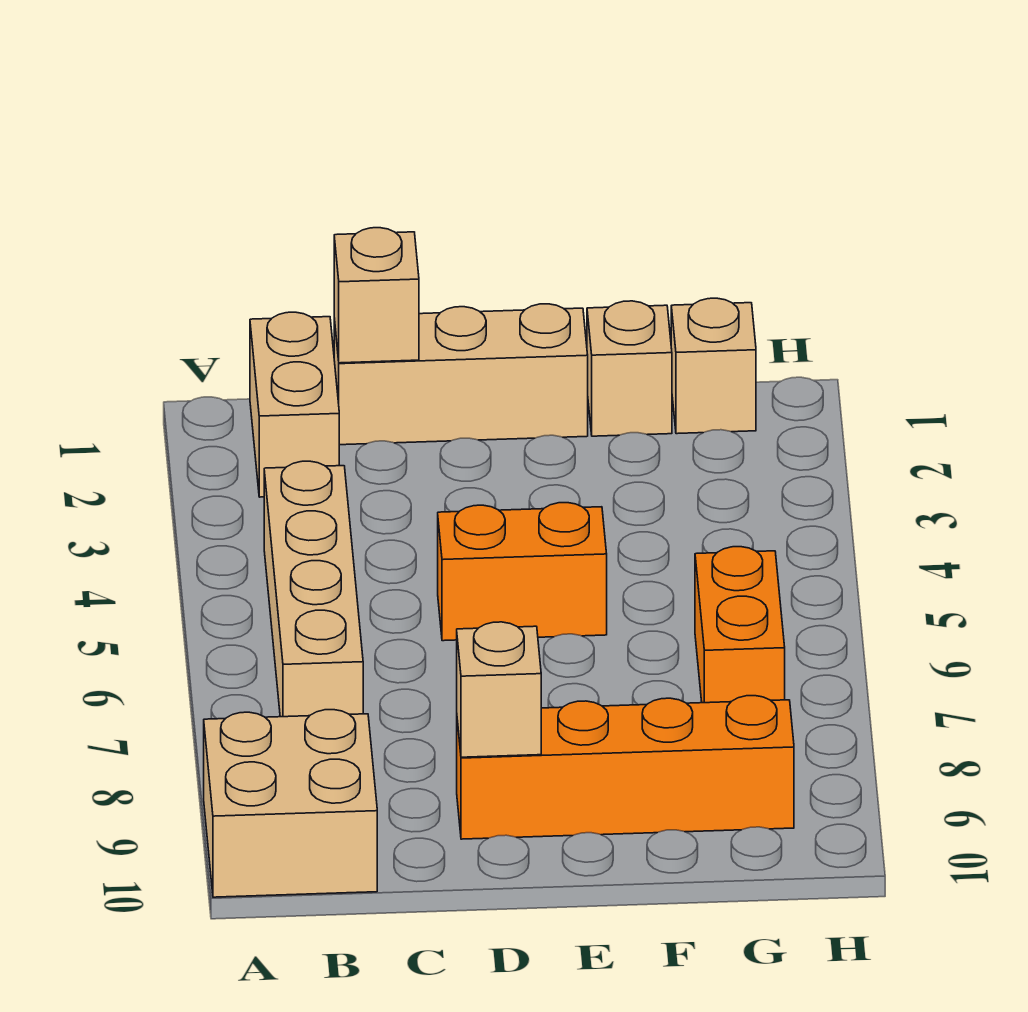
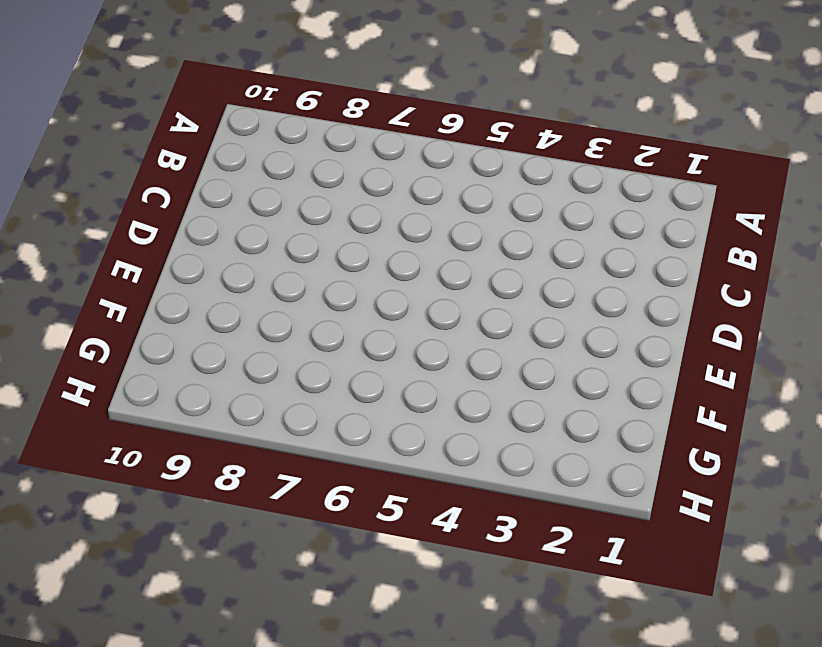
none -> tan brick A9:B10 level 1
none -> tan brick B1:B2 level 1

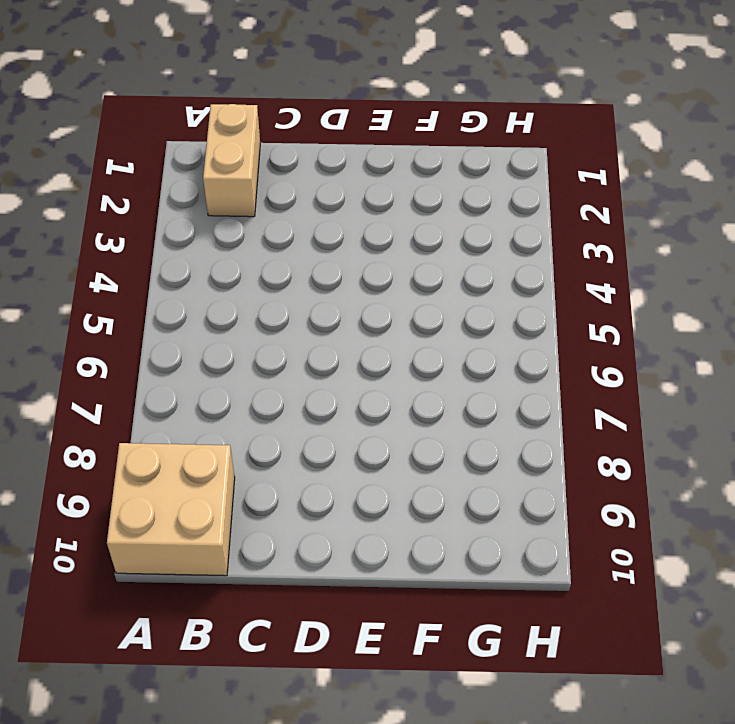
none -> tan brick B4:B7 level 1
none -> tan brick C1:E1 level 1

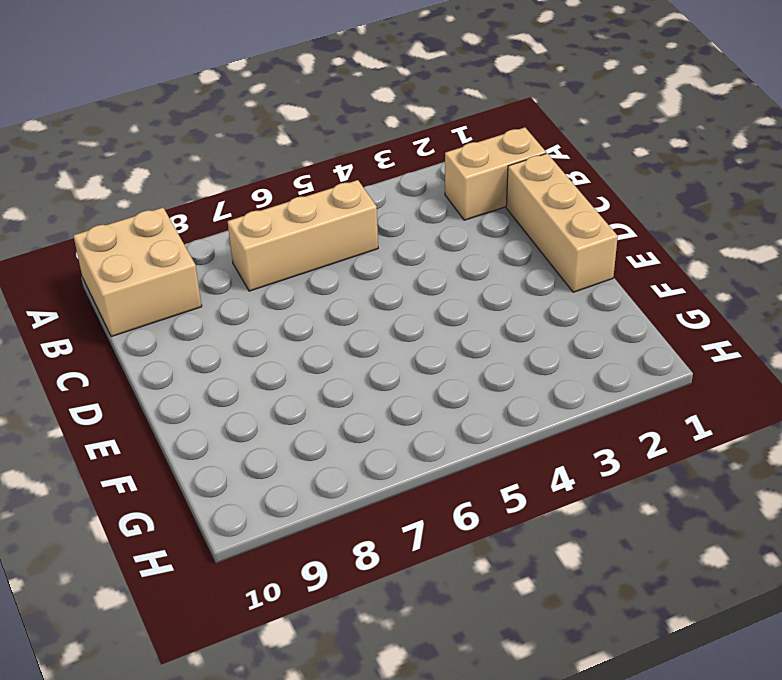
tan brick B5:B7 level 1 -> tan brick B4:B7 level 1
none -> orange brick D5:E5 level 1
none -> orange brick D9:G9 level 1

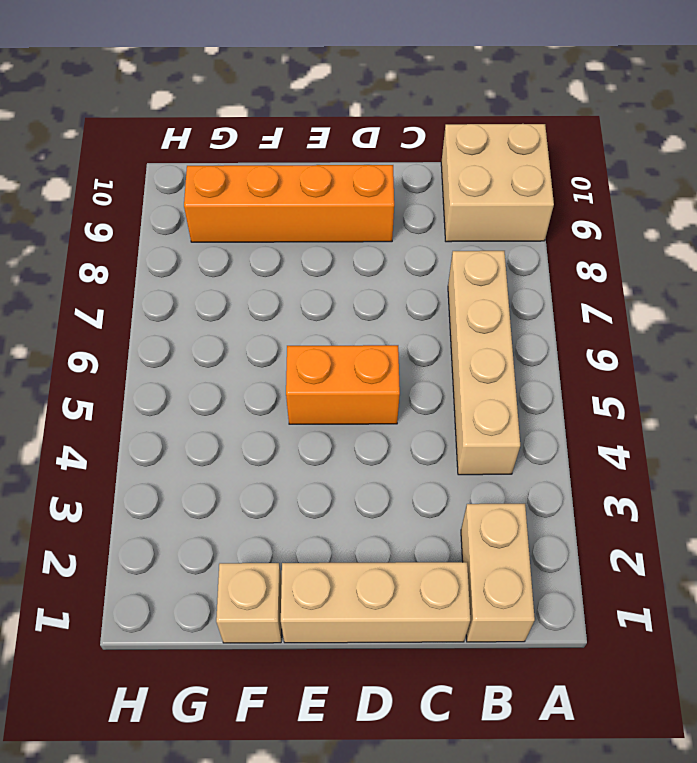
none -> tan brick G1 level 1
none -> orange brick G6:G7 level 1

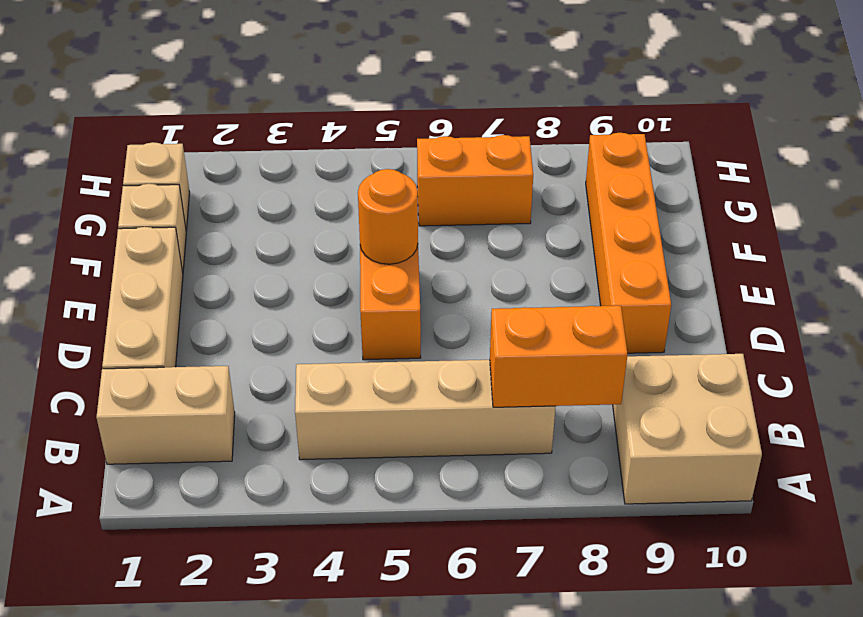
orange brick B7:B8 level 2 -> none
orange round brick E5 level 2 -> none
none -> tan brick C1 level 2
none -> tan brick D9 level 2

